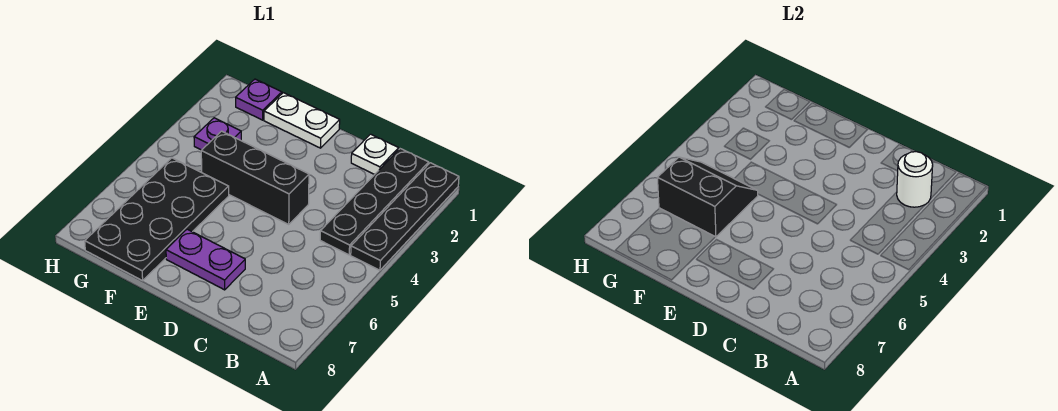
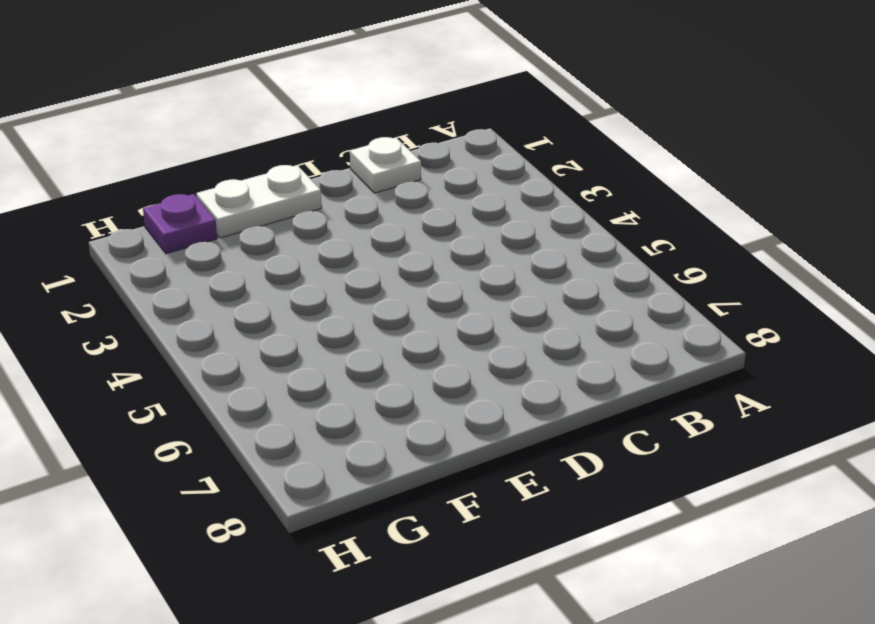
none -> black plate A1:A4 level 1
none -> black plate B1:B4 level 1

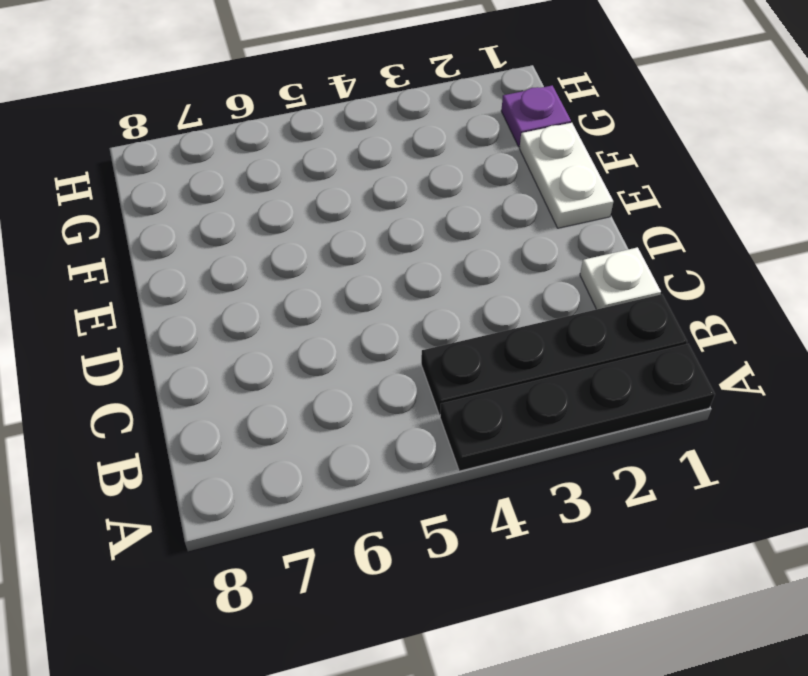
none -> black brick D4:F4 level 1
none -> purple plate D7:E7 level 1

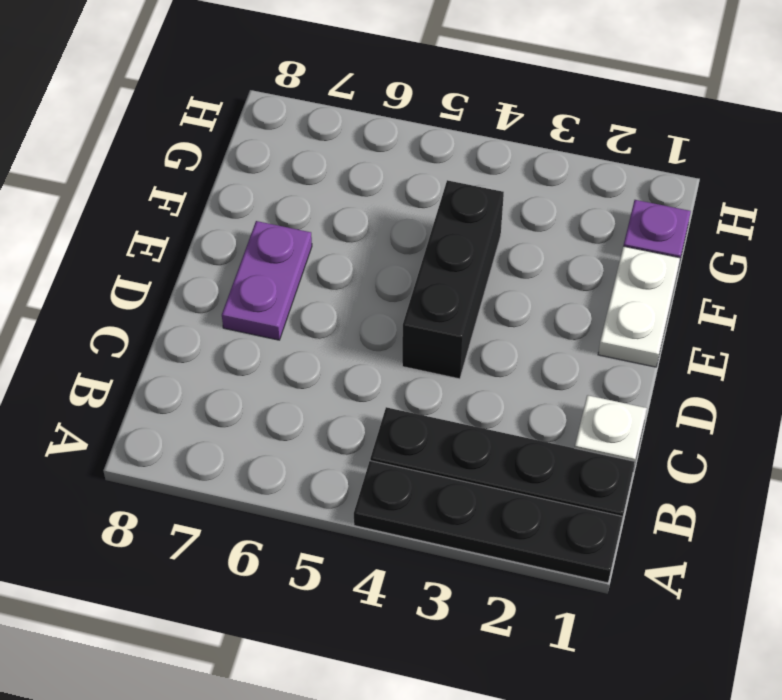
none -> black plate F5:G8 level 1
none -> purple plate G3 level 1

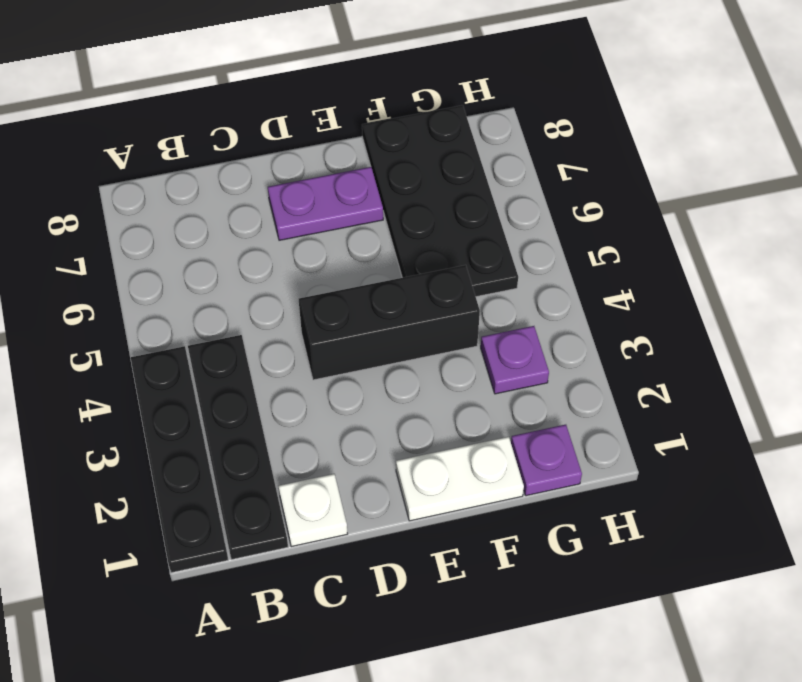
none -> white round brick B2 level 2
none -> black slope F5:G6 level 2 top 6

